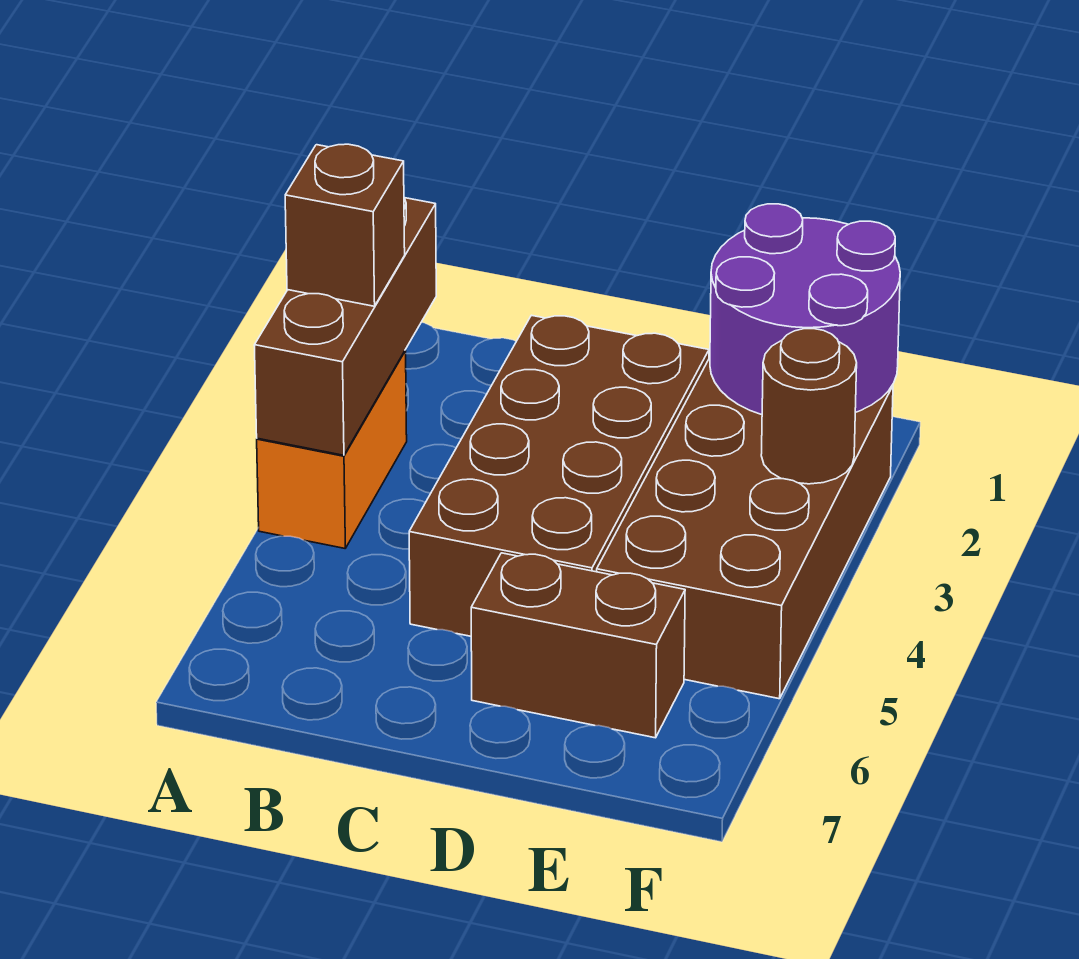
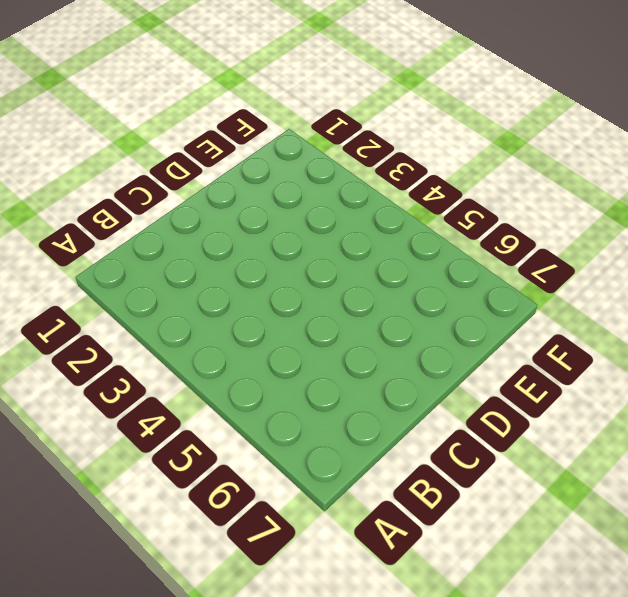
none -> orange brick A3:A4 level 1
none -> brown brick C2:D5 level 1

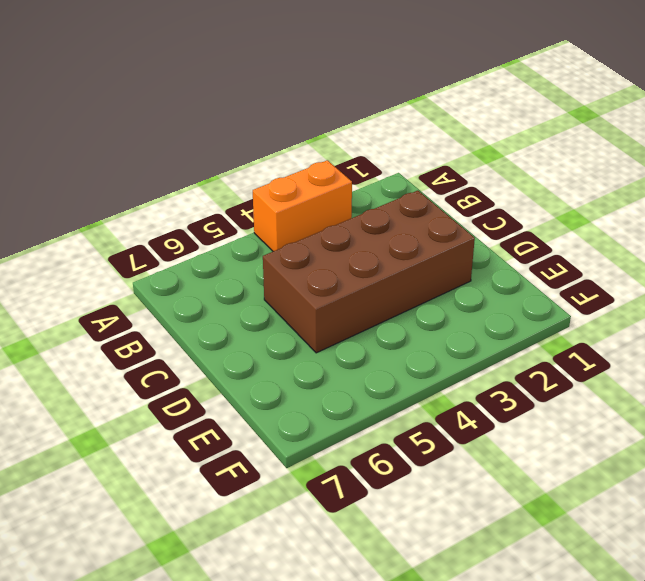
none -> brown brick D6:E6 level 1
none -> brown brick E2:F5 level 1

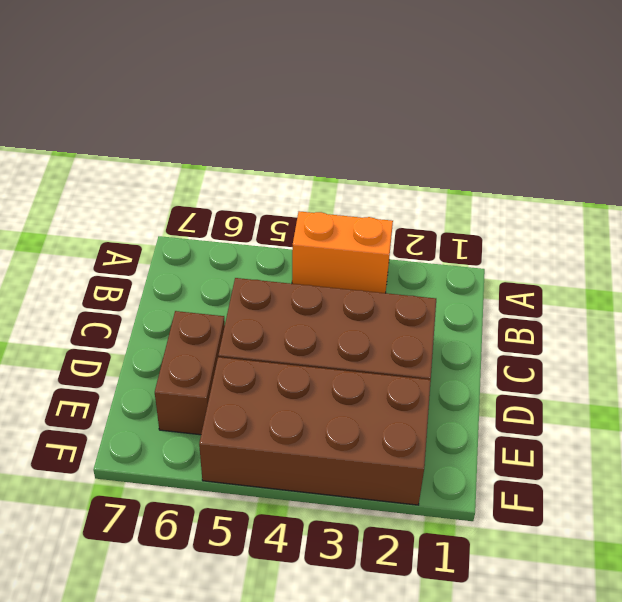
none -> brown brick A2:A4 level 2
none -> purple round brick E1:F2 level 2

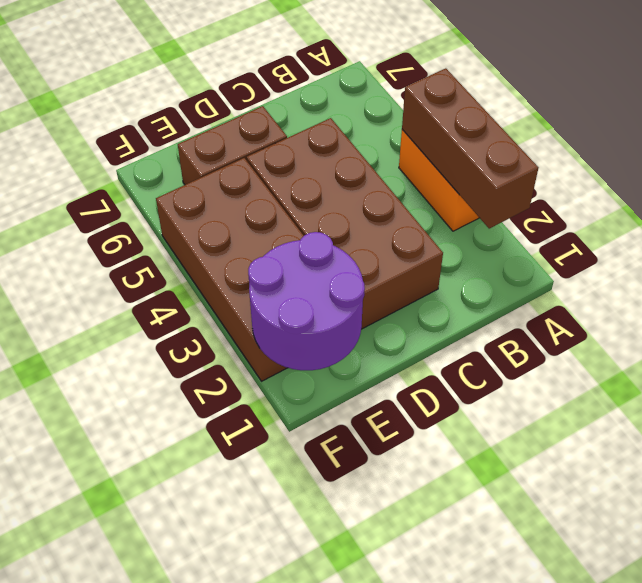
none -> brown round brick F3 level 2
none -> brown brick A3 level 3

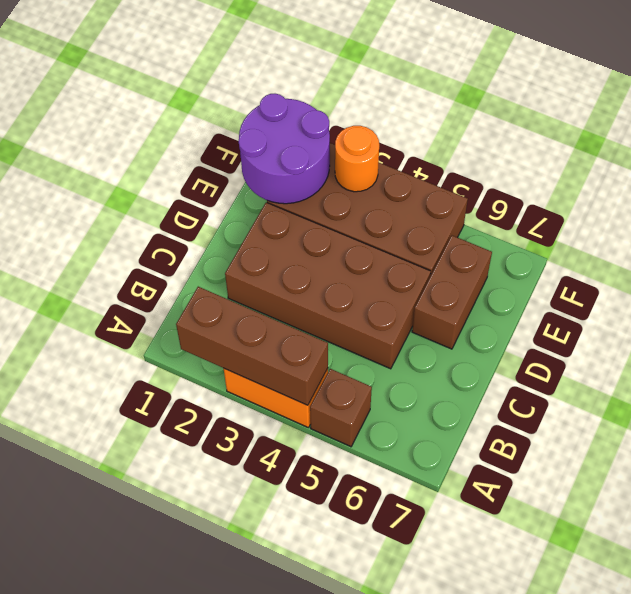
brown brick A5 level 1 -> brown brick A3 level 3
orange round brick F3 level 2 -> brown round brick F3 level 2

